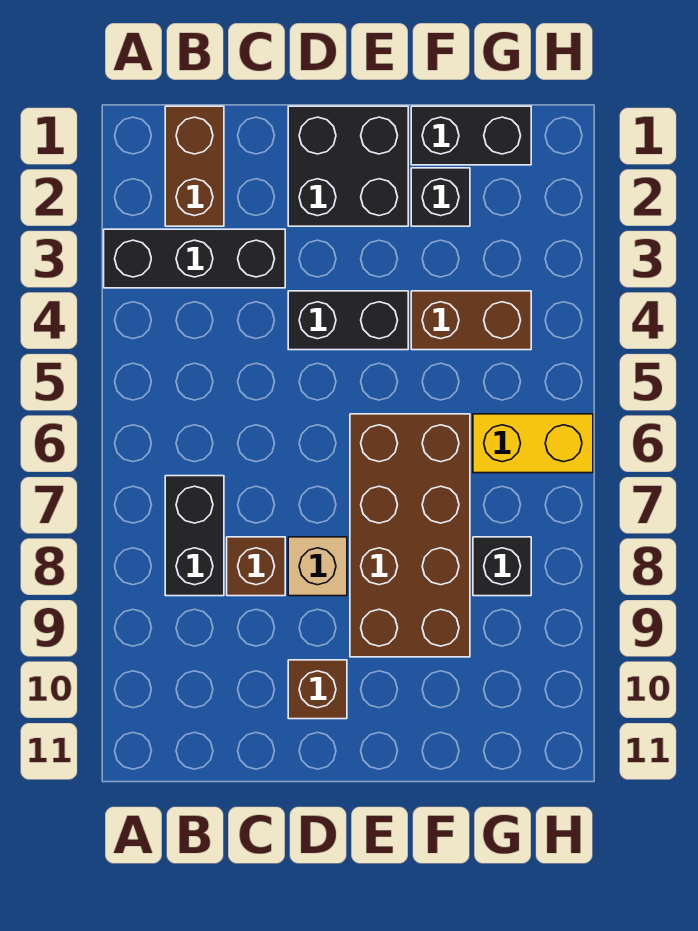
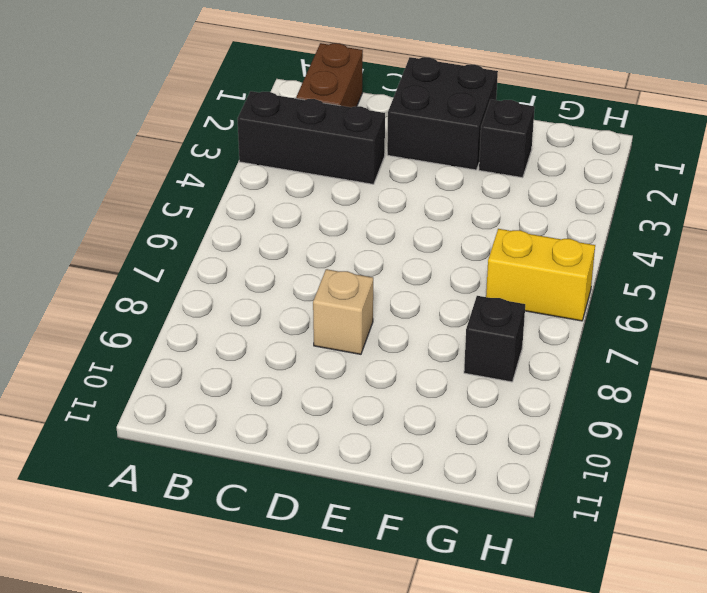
none -> black brick B7:B8 level 1
none -> brown brick C8 level 1
none -> black brick D4:E4 level 1

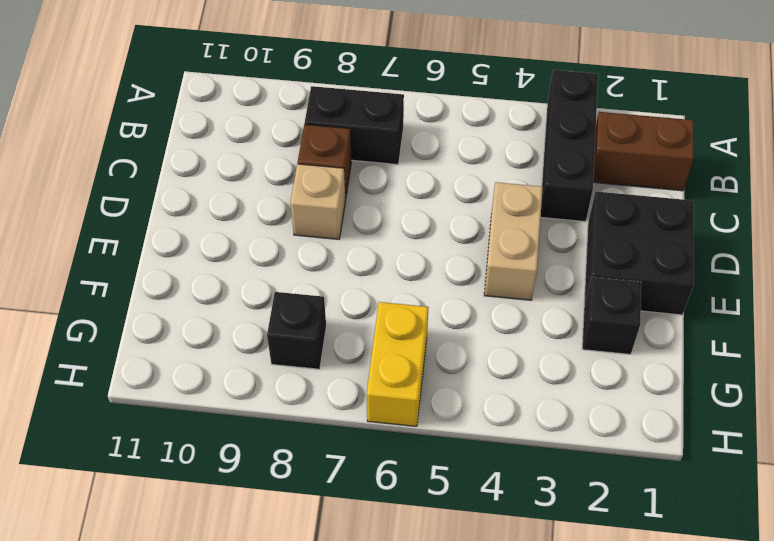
tan brick D4:E4 level 1 -> black brick D4:E4 level 1
none -> brown brick D10 level 1
none -> brown brick E6:F9 level 1
none -> black brick F1:G1 level 1

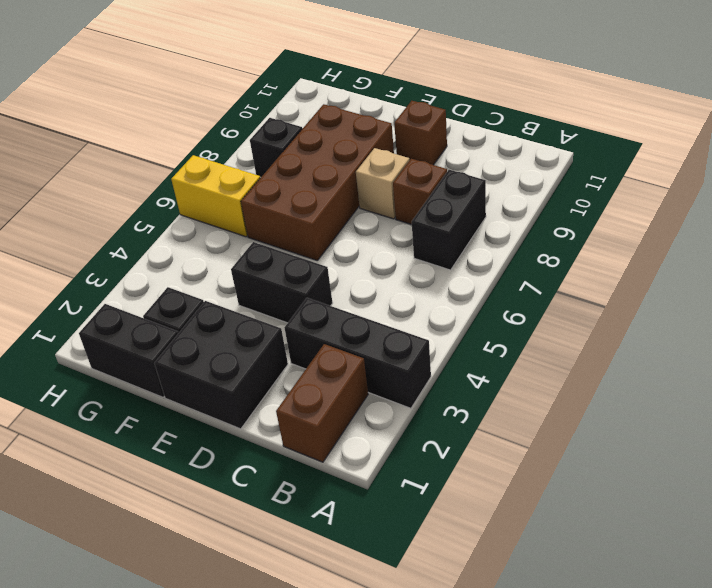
none -> brown brick F4:G4 level 1

